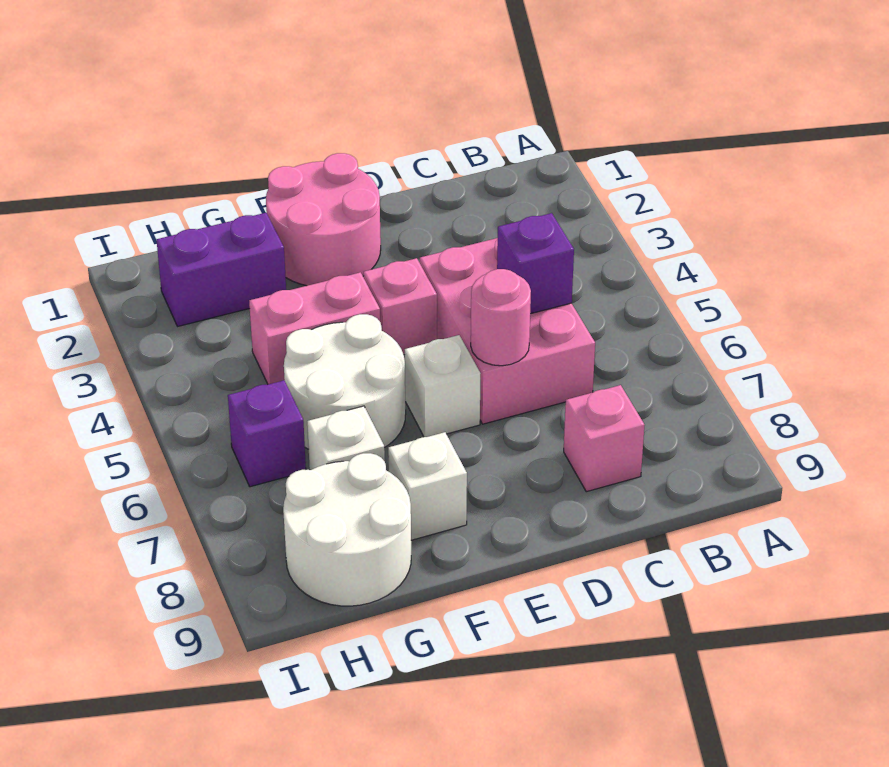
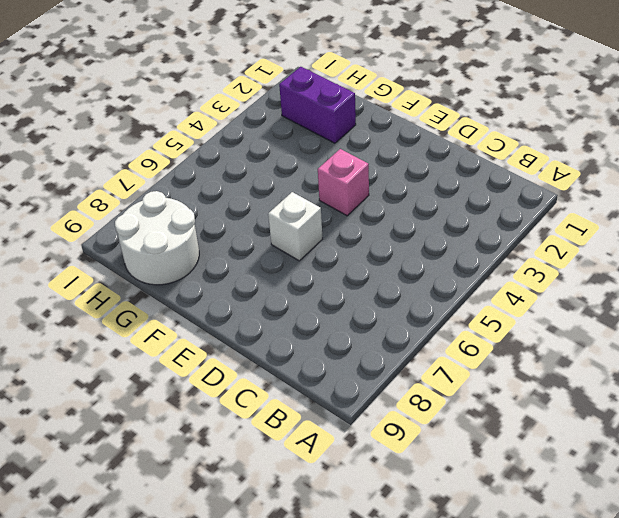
none -> pink brick C4:D6 level 1
none -> pink brick C8 level 1
none -> pink round brick E1:F2 level 1

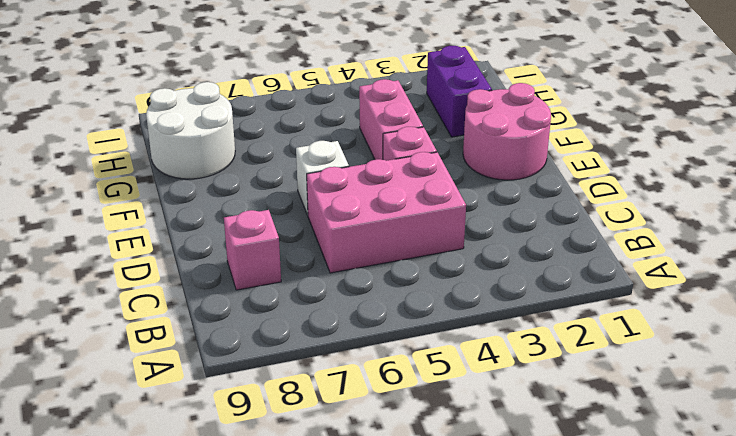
none -> white round brick F5:G6 level 1
none -> white brick F8 level 1
none -> white brick G7 level 1

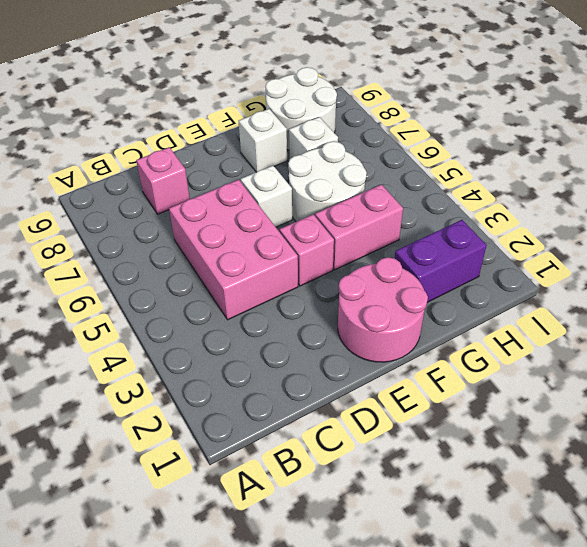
none -> purple brick H6 level 1
none -> purple brick C5 level 2
none -> pink round brick D6 level 2

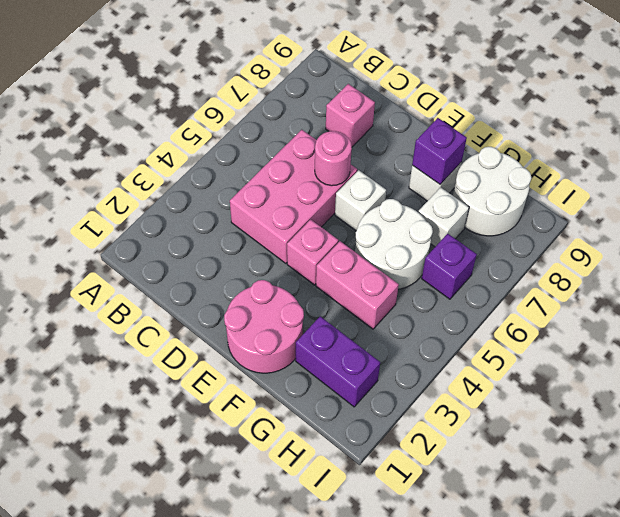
purple brick F8 level 2 -> purple brick C5 level 2

